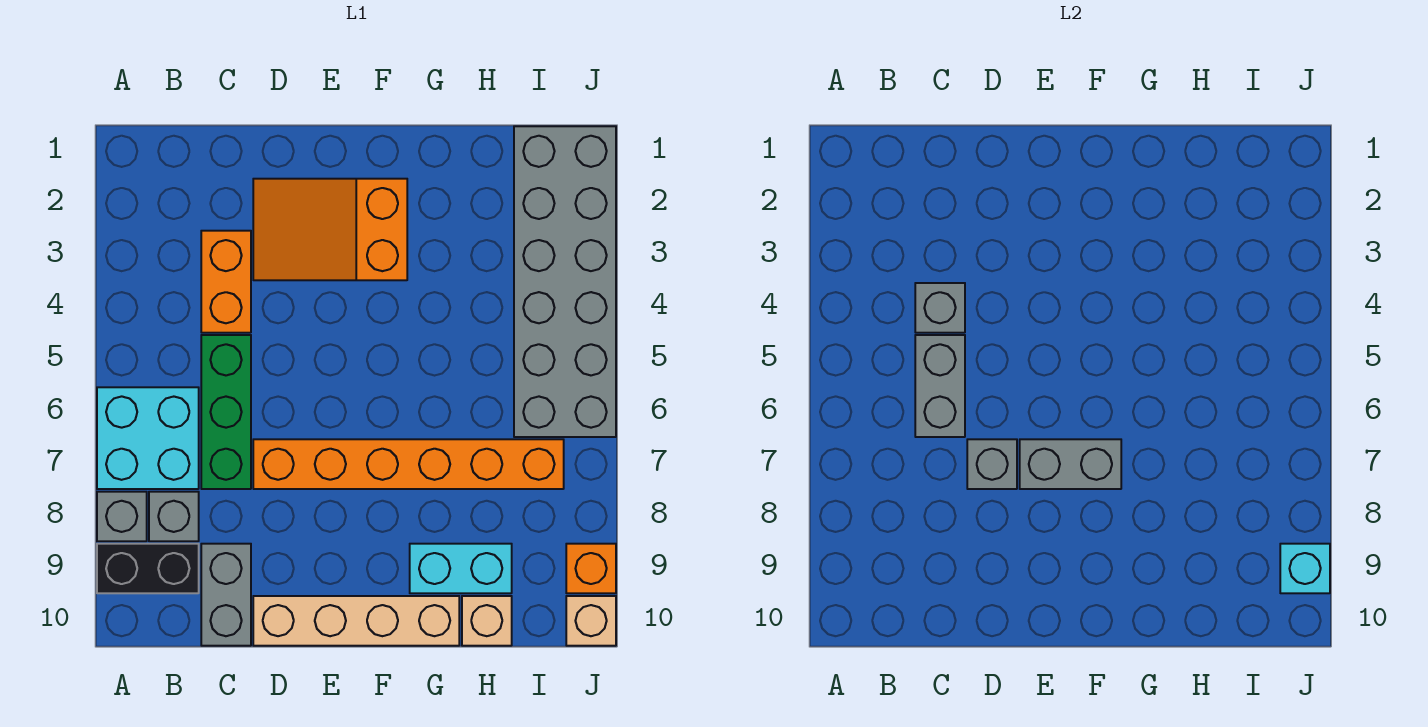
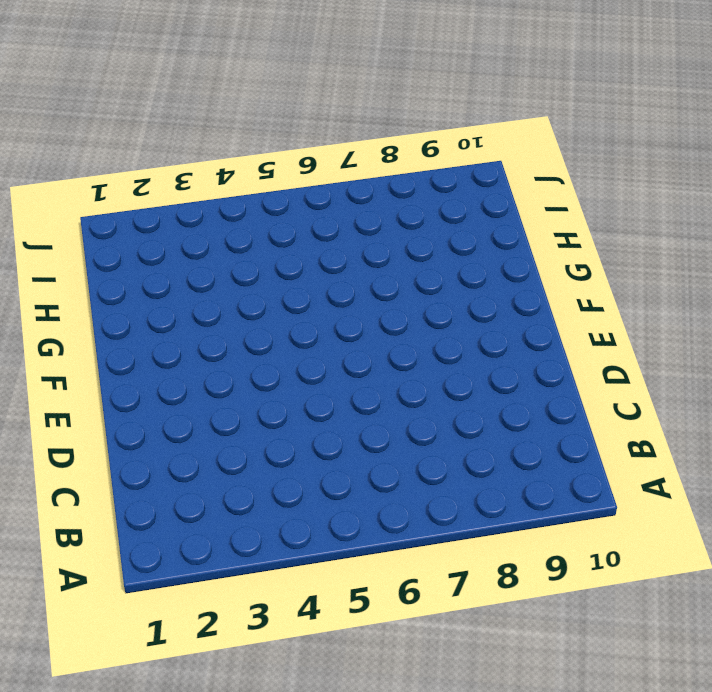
none -> cyan brick A6:B7 level 1
none -> grey brick A8 level 1
none -> black brick A9:B9 level 1

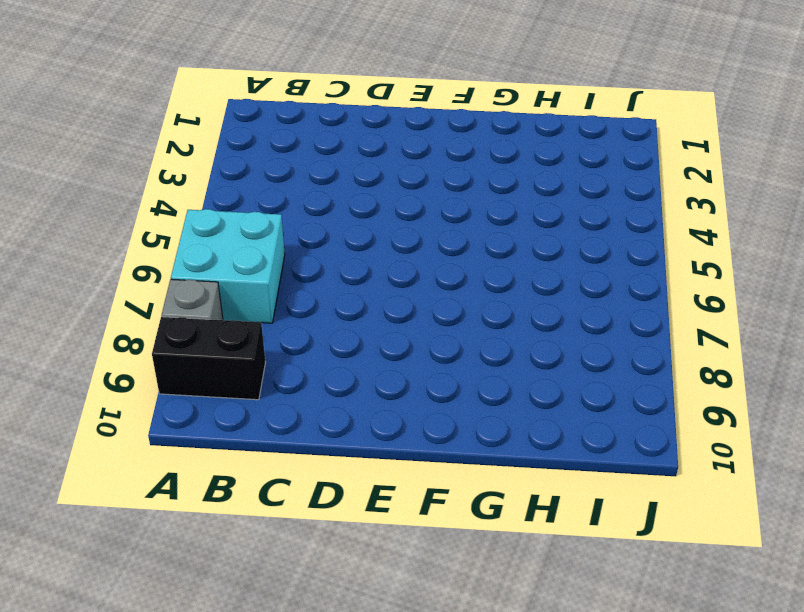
none -> grey brick B8 level 1
none -> orange brick C3:C4 level 1
none -> green brick C5:C7 level 1

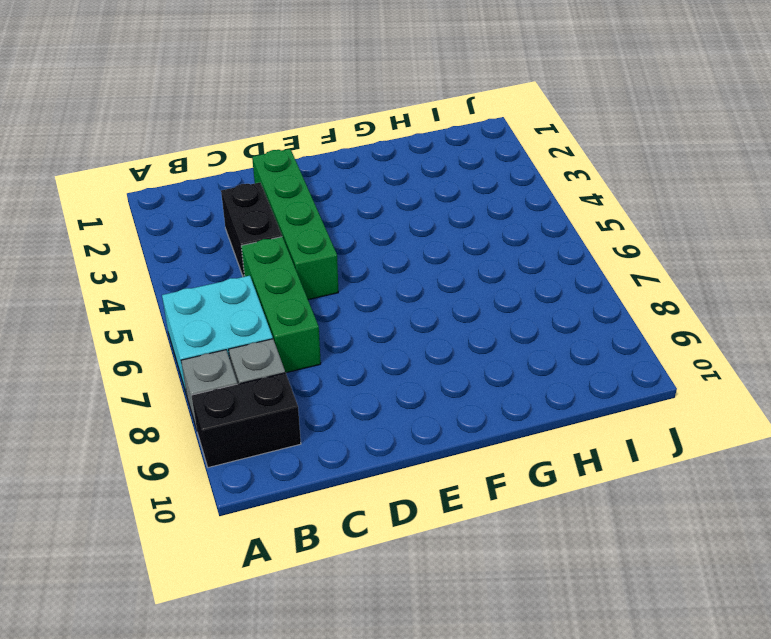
black brick C3:C4 level 1 -> orange brick C3:C4 level 1
green brick D2:D5 level 1 -> orange slope D2:F3 level 1 top F
none -> grey brick C9:C10 level 1
none -> orange brick D7:I7 level 1
none -> tan brick D10:G10 level 1

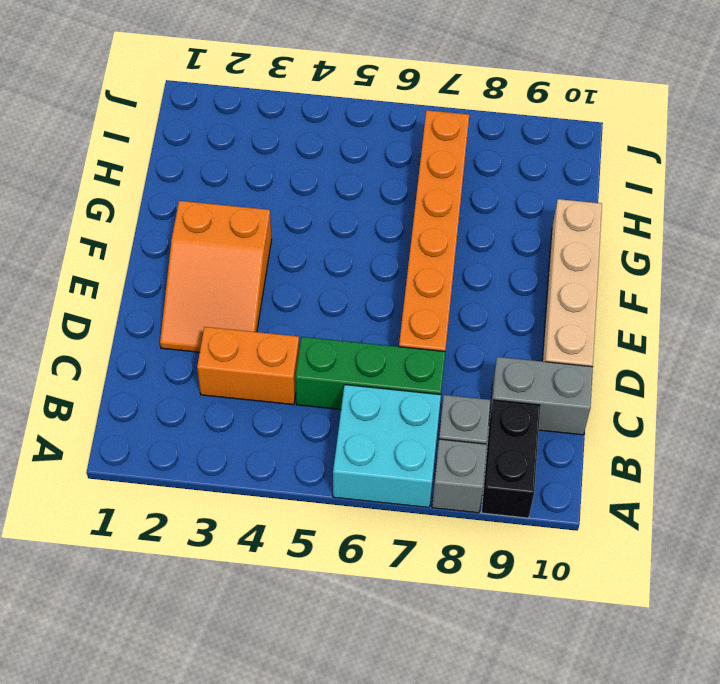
none -> cyan brick G9:H9 level 1
none -> tan brick H10 level 1
none -> grey brick I1:J6 level 1

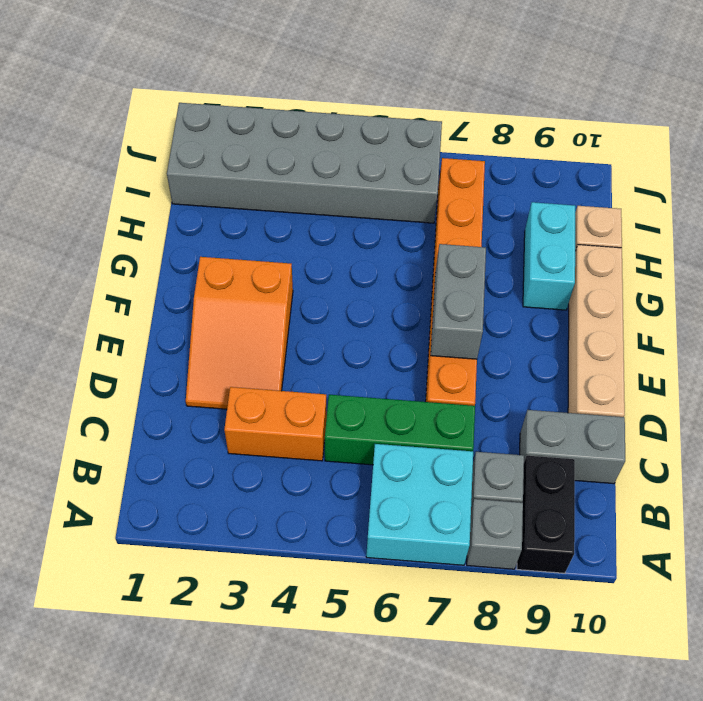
none -> orange brick J9 level 1
none -> tan brick J10 level 1
none -> grey brick C4 level 2

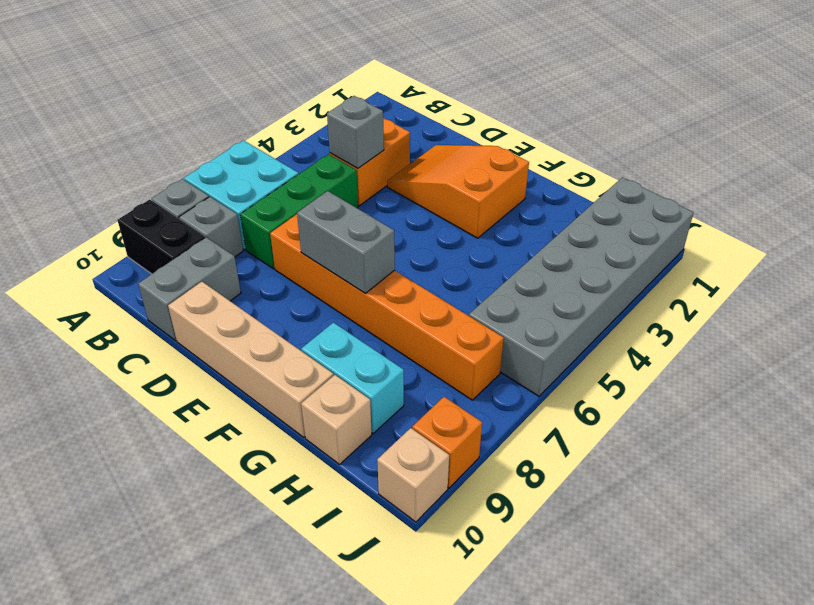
none -> grey brick C5:C6 level 2
none -> grey brick D7 level 2
none -> cyan brick J9 level 2

